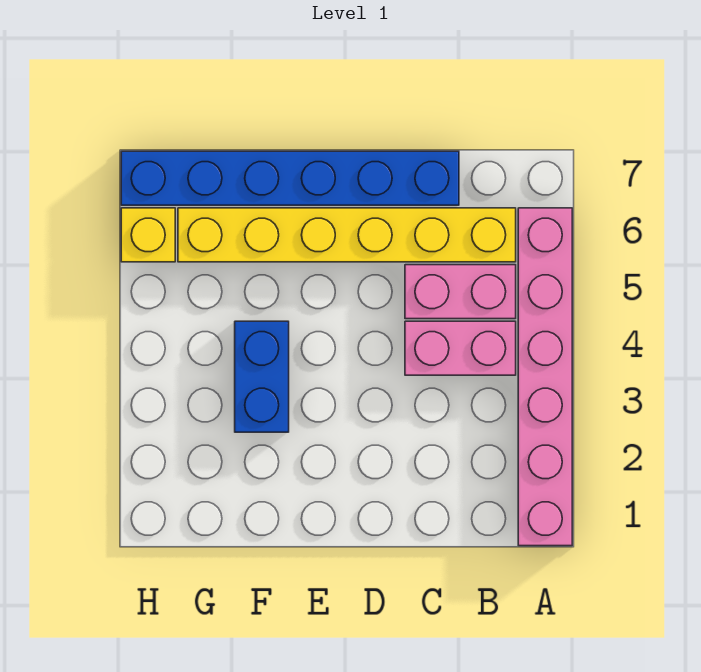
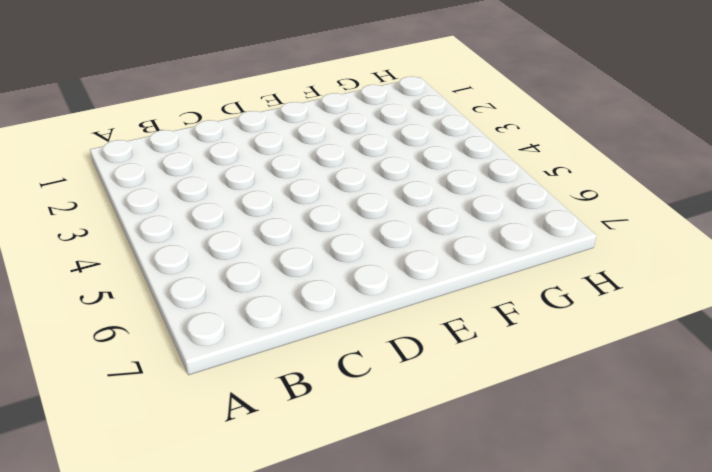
none -> pink brick A1:A6 level 1
none -> pink brick B4:C4 level 1

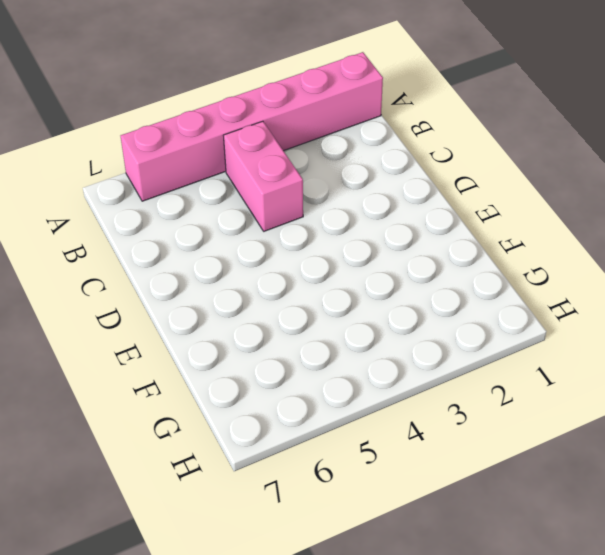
none -> pink brick B5:C5 level 1
none -> yellow brick B6:G6 level 1

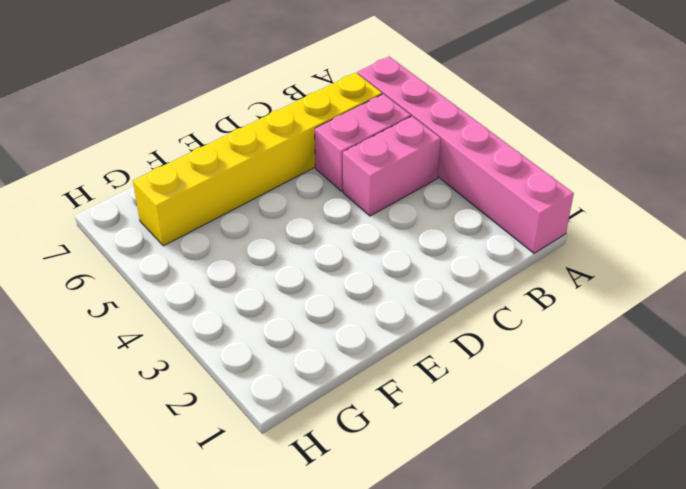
none -> blue brick C7:H7 level 1
none -> blue brick F3:F4 level 1

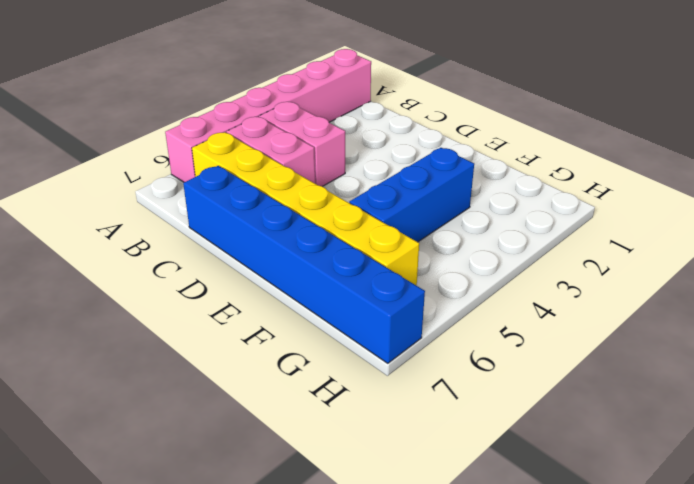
blue brick F3:F5 level 1 -> blue brick F3:F4 level 1
none -> yellow brick H6 level 1

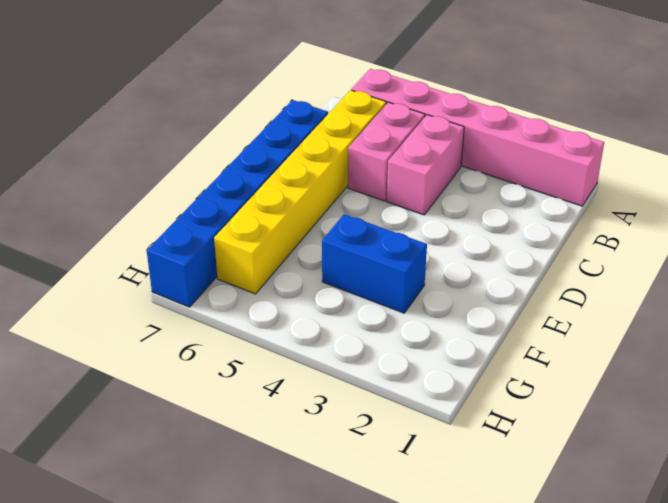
none -> yellow brick H6 level 1

